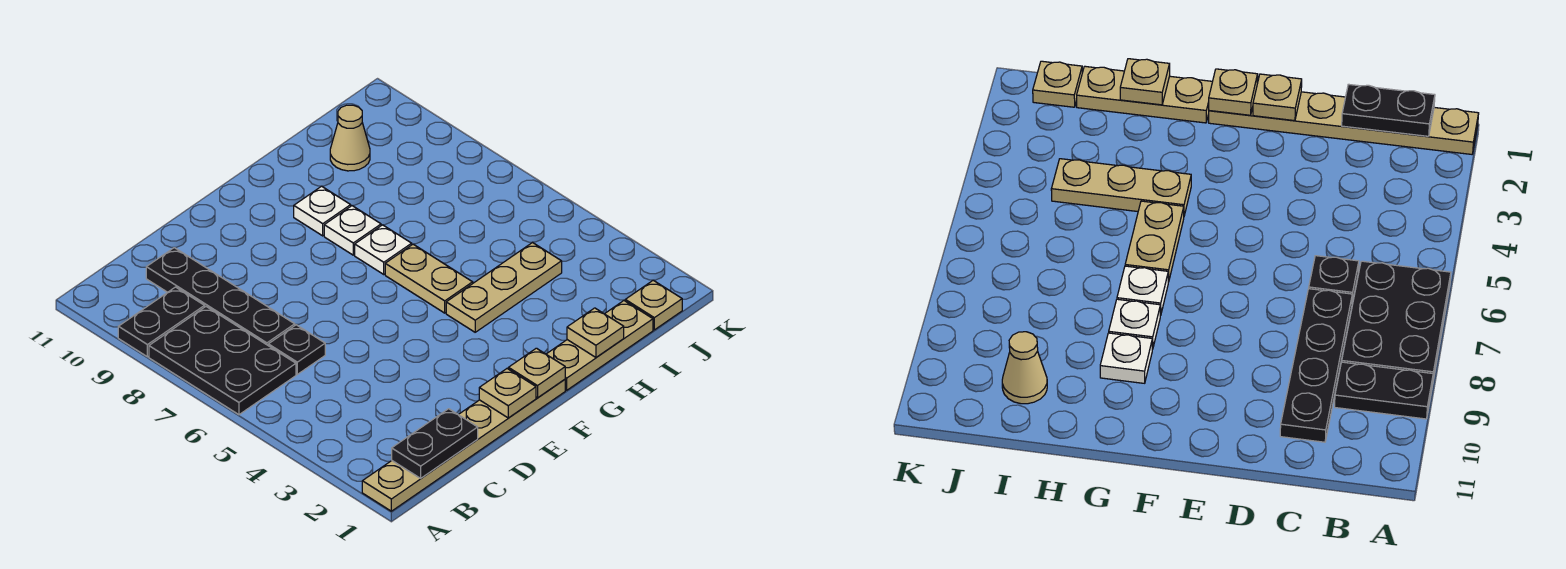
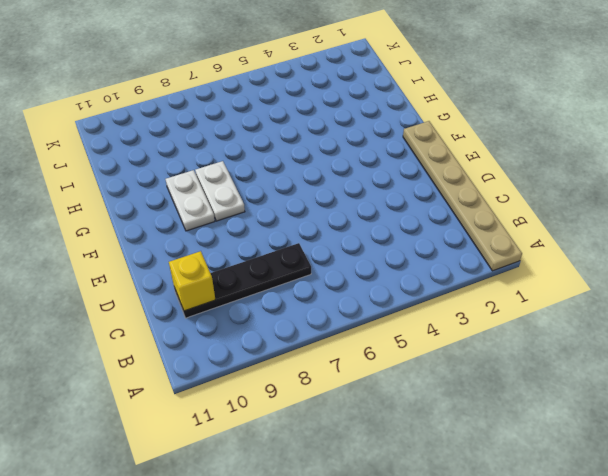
yellow brick C10 level 2 -> none
white plate F8:G8 level 1 -> white plate G8 level 1
white plate F9:G9 level 1 -> white plate G9 level 1
none -> black plate A6:B8 level 1
none -> black plate A9:B9 level 1
none -> black plate C6 level 1

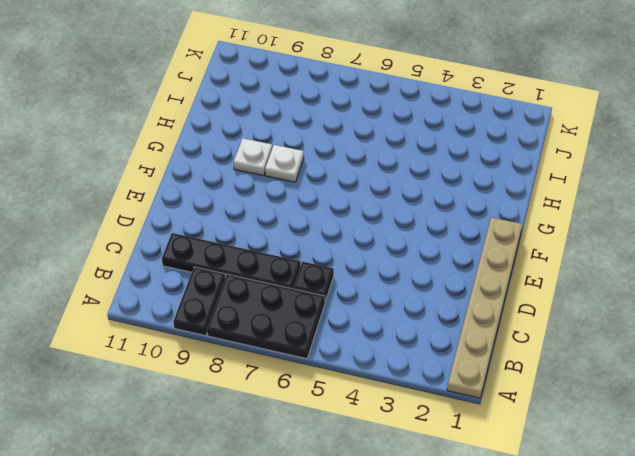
none -> tan plate G1:I1 level 1
none -> tan plate G4:I4 level 1
none -> tan plate G5:G6 level 1

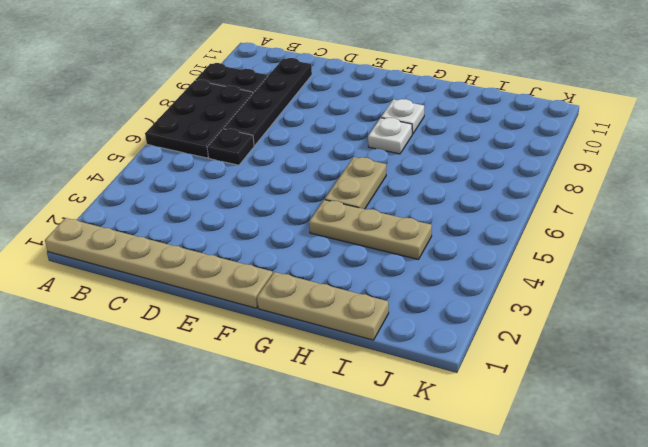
none -> white plate G7 level 1
none -> tan cone I10 level 1
none -> tan plate J1 level 1

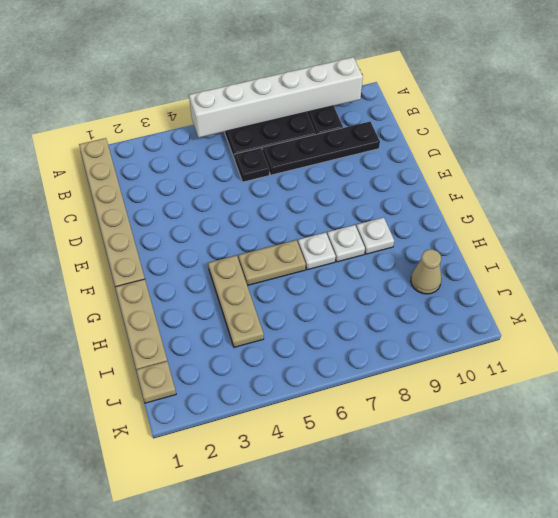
white brick A5:A10 level 2 -> none
none -> black plate B1:C1 level 2
none -> tan plate E1 level 2
none -> tan plate F1 level 2

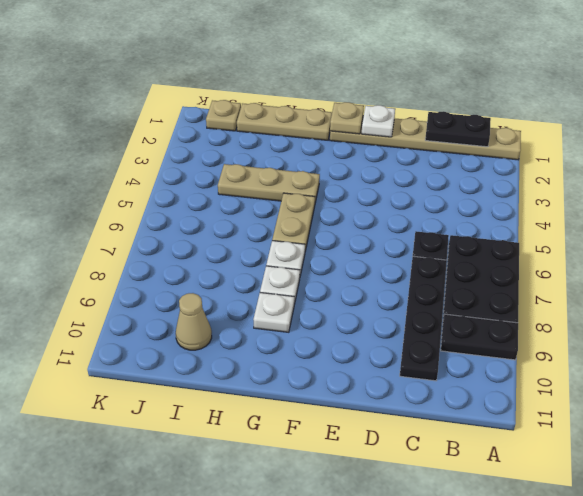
white plate E1 level 2 -> tan plate E1 level 2
none -> tan plate H1 level 2

